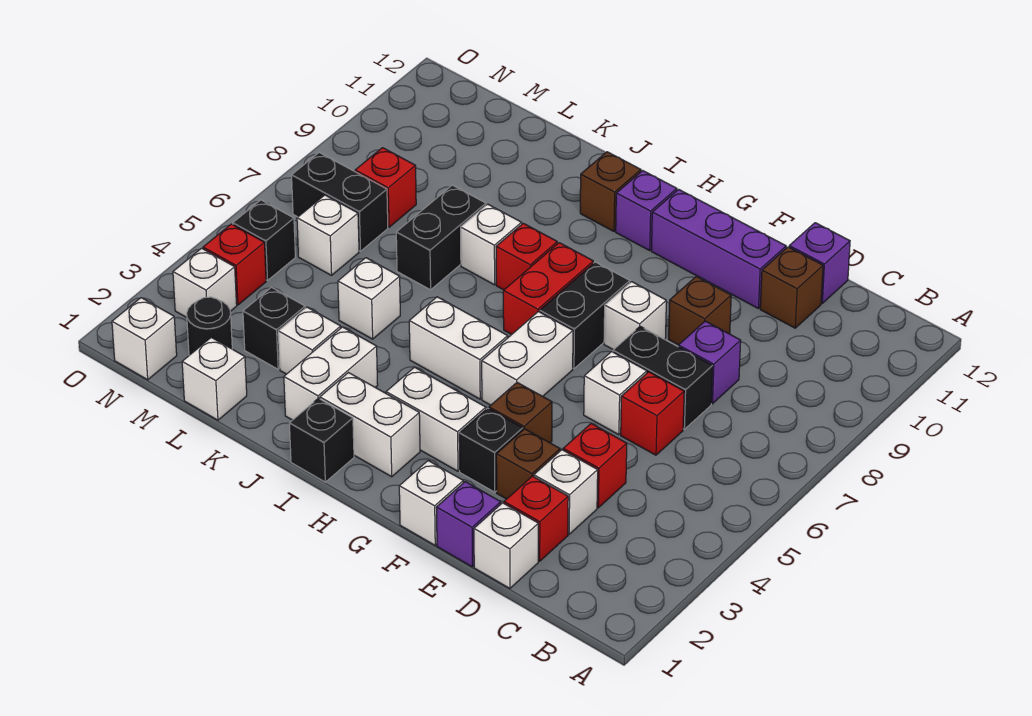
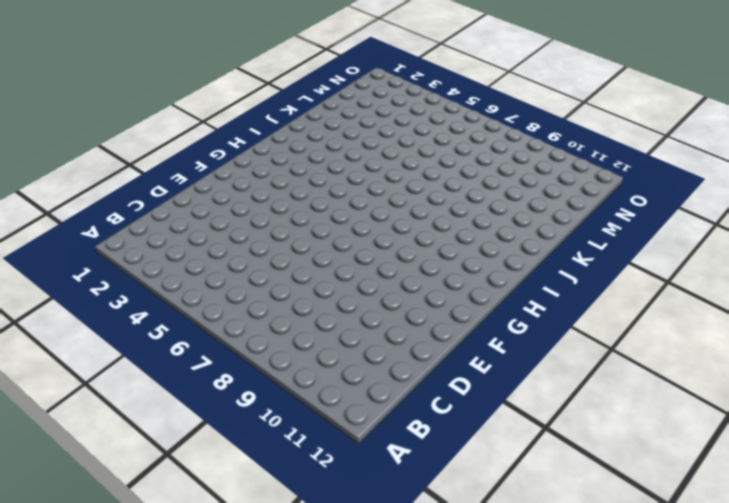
none -> white brick D1 level 1
none -> red brick D2 level 1
none -> white brick D3 level 1
none -> red brick D4 level 1

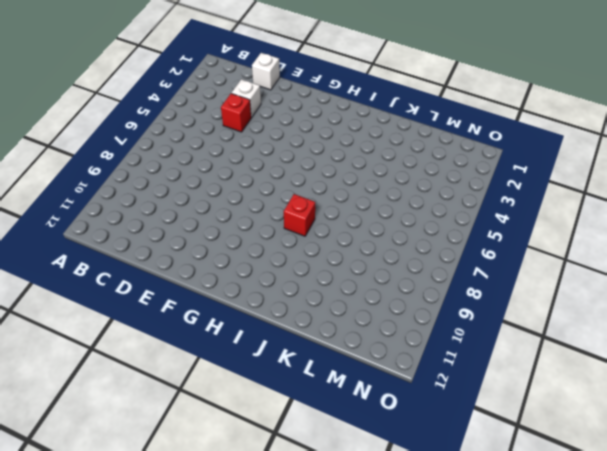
none -> red brick D2 level 1
none -> red brick D6 level 1
none -> black brick D7:E7 level 1
none -> purple brick D8 level 1

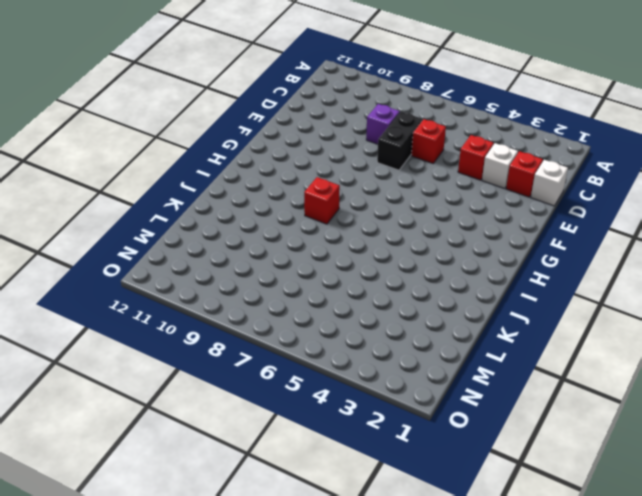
none -> brown brick D11 level 1
none -> purple brick D12 level 1
none -> purple brick E1 level 1
none -> brown brick E3 level 1

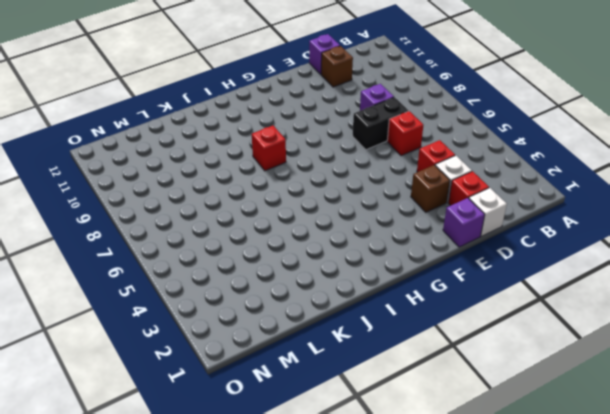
none -> white brick E6 level 1
none -> brown brick E9 level 1
none -> purple brick E11:G11 level 1
none -> white brick F1 level 1

